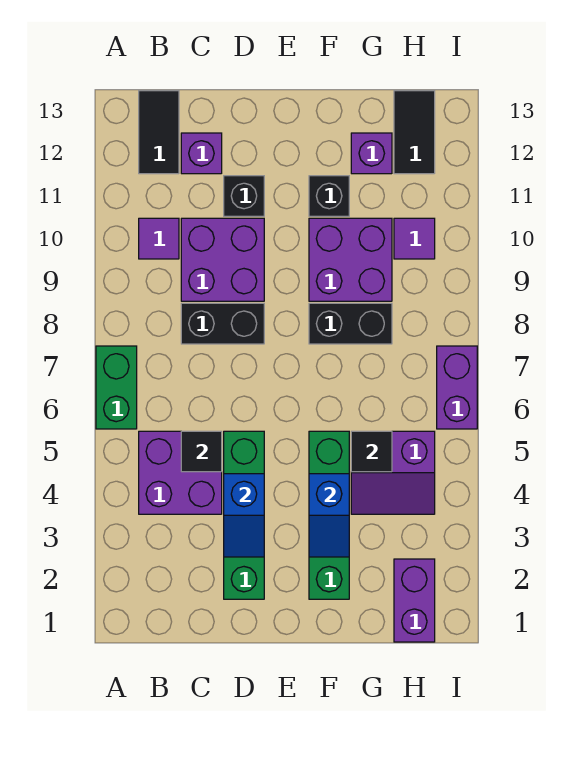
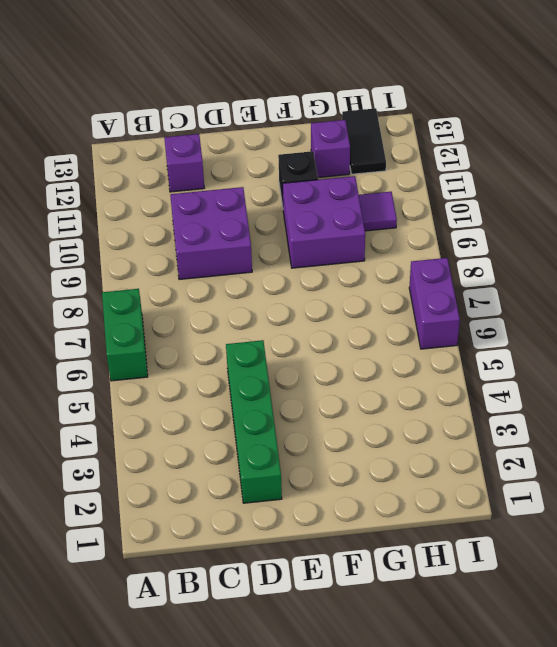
none -> purple brick B4:C5 level 1
none -> purple tile B10 level 1
none -> black tile B12:B13 level 1

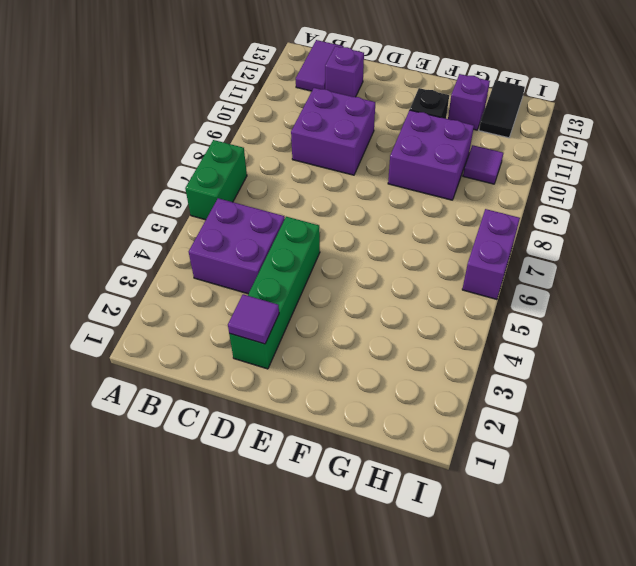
purple tile B12:B13 level 1 -> black tile B12:B13 level 1
purple tile D2 level 2 -> purple tile B10 level 1
none -> black brick C8:D8 level 1
none -> black brick D11 level 1
none -> green brick F2:F5 level 1

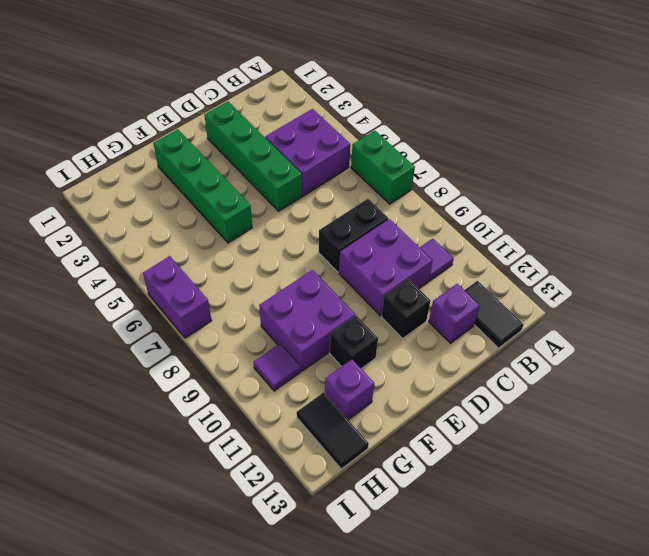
none -> black brick F8:G8 level 1
none -> purple slope G4:H5 level 1 top 5
none -> purple brick H1:H2 level 1

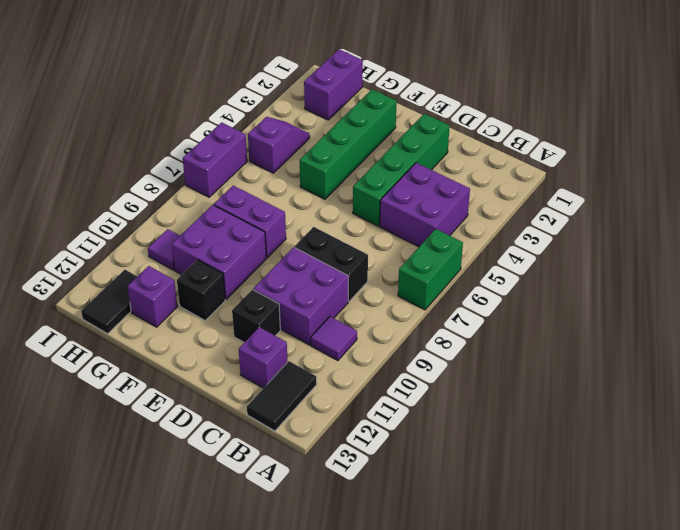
purple brick F8:G8 level 1 -> black brick F8:G8 level 1
purple slope H4:H5 level 1 top 5 -> purple slope G4:H5 level 1 top 5
none -> black tile C5 level 2
none -> blue slope D3:D4 level 2 top 4
none -> blue slope F3:F4 level 2 top 4

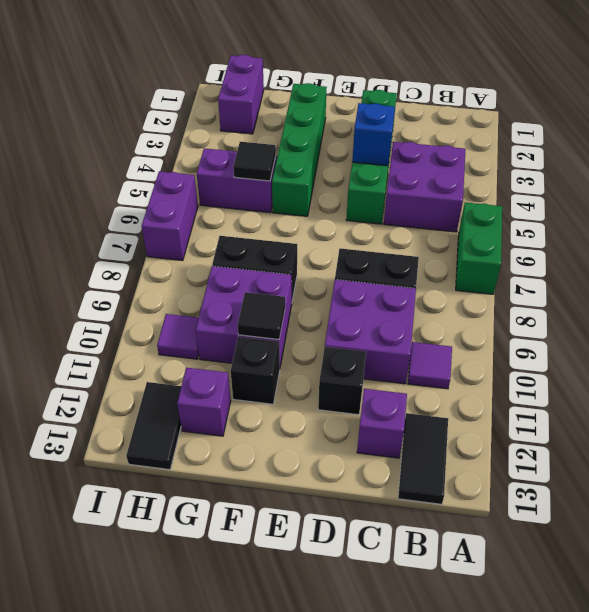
black tile F10 level 2 -> black tile C5 level 2
none -> blue slope F3:F4 level 2 top 4

